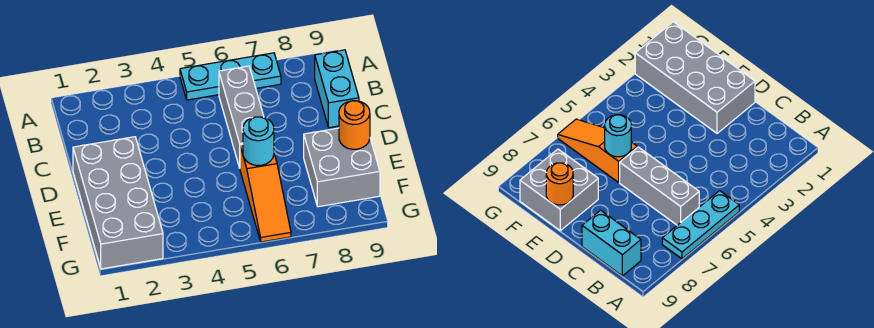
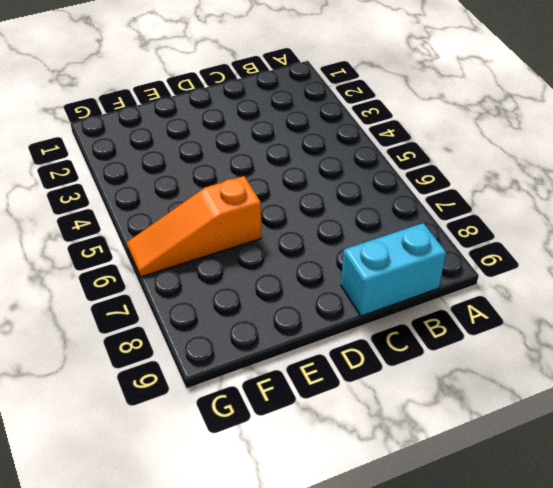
none -> cyan plate A5:A7 level 1
none -> grey brick B6:D6 level 1

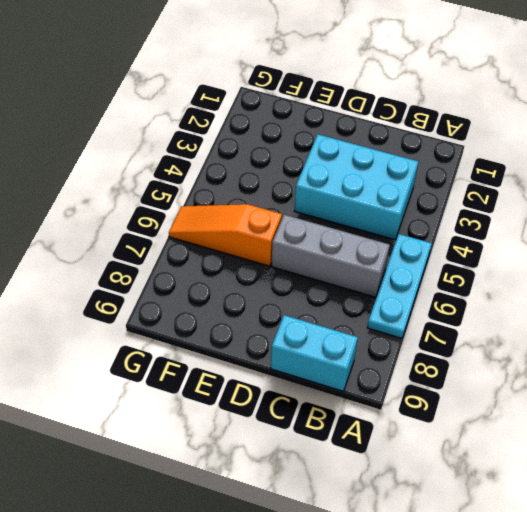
cyan brick B3:D4 level 1 -> none
none -> grey brick D1:G2 level 1
none -> grey brick E8:F9 level 1

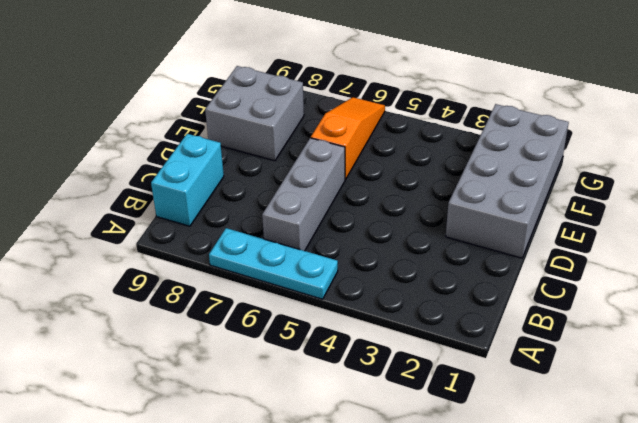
none -> cyan round brick E6 level 2
none -> orange round brick E9 level 2

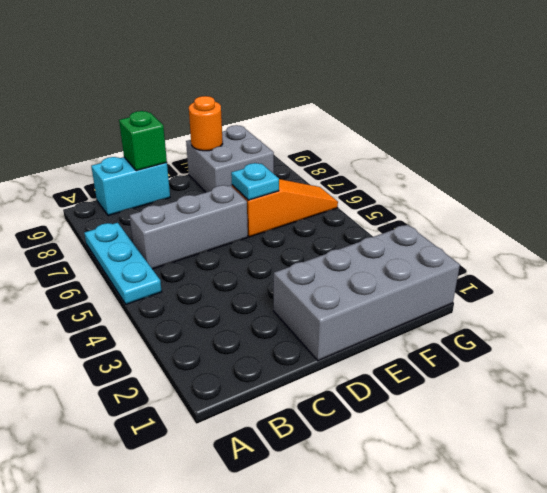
green brick C9 level 2 -> none
cyan plate E6 level 2 -> cyan round brick E6 level 2

